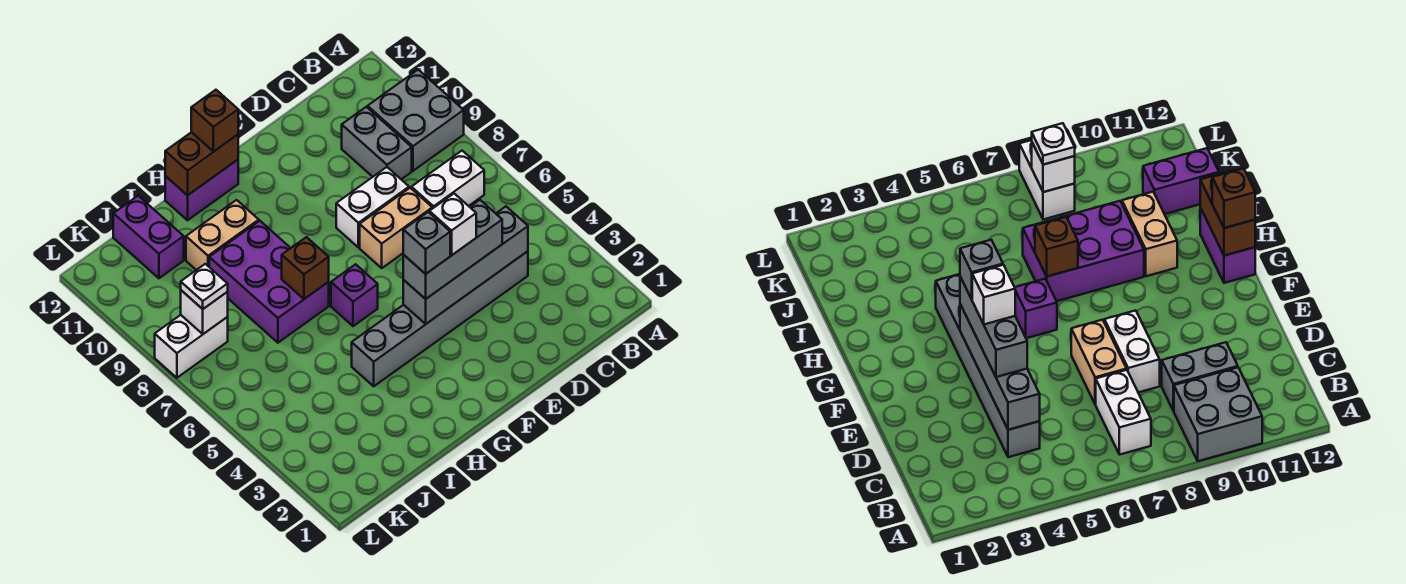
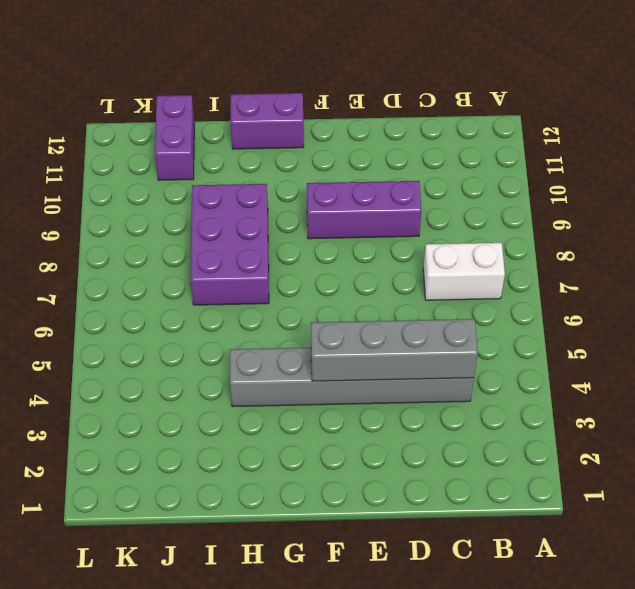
purple brick D9:F9 level 1 -> none
none -> grey brick A9:B10 level 1
none -> grey brick C9:C10 level 1
none -> tan brick D7:E7 level 1

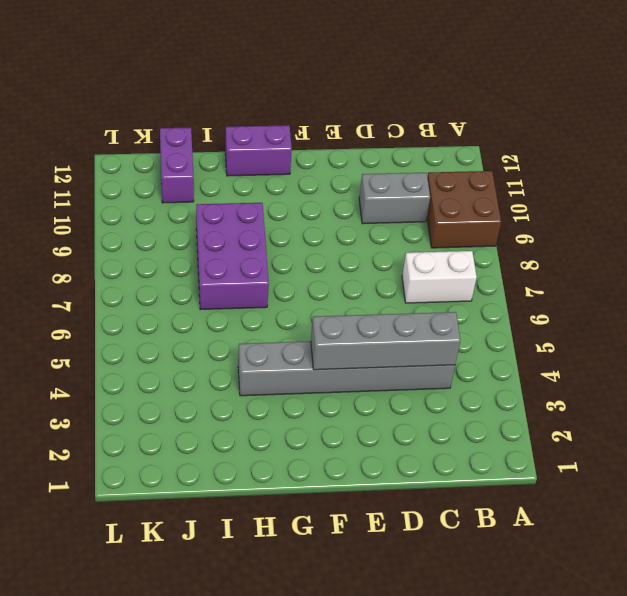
brown brick A9:B10 level 1 -> grey brick A9:B10 level 1
grey brick C10:D10 level 1 -> grey brick C9:C10 level 1
none -> tan brick D7:E7 level 1
none -> white brick D8:E8 level 1
none -> purple brick G6 level 1

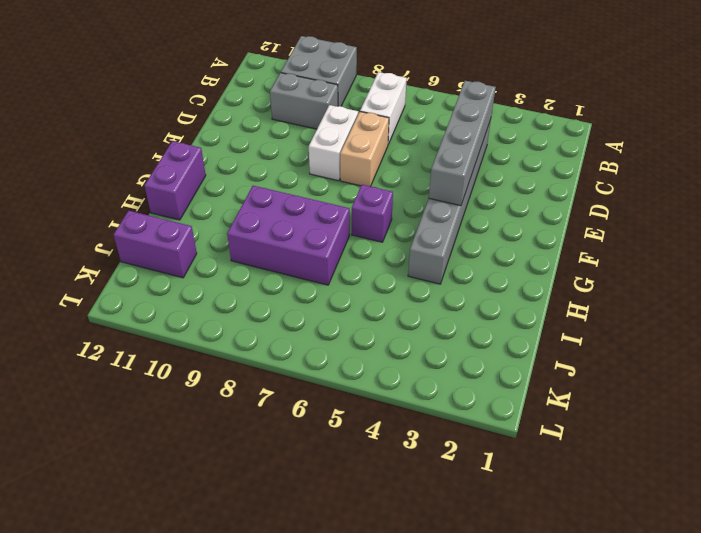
none -> tan brick H10:I10 level 1
none -> white brick K8:L8 level 1
none -> brown brick G12:H12 level 2

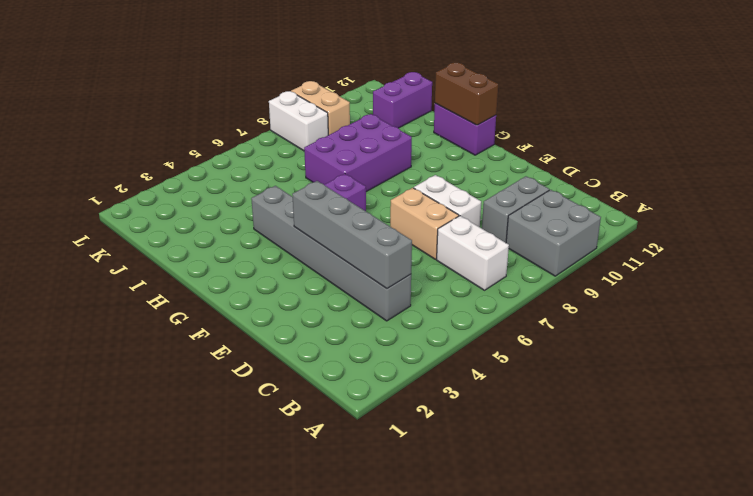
tan brick K9:L9 level 1 -> tan brick H10:I10 level 1
none -> brown brick H7 level 2
none -> white brick K8 level 2
none -> grey brick D4:F4 level 3

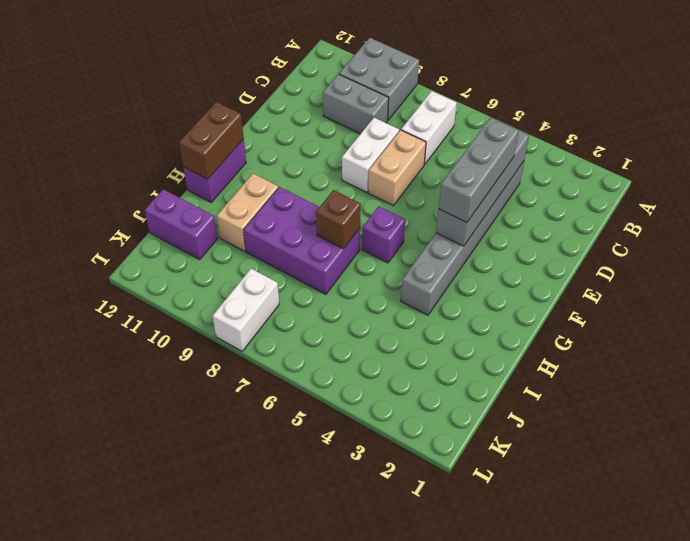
none -> white brick K8 level 2
none -> brown brick G12 level 3
none -> white plate K8 level 3

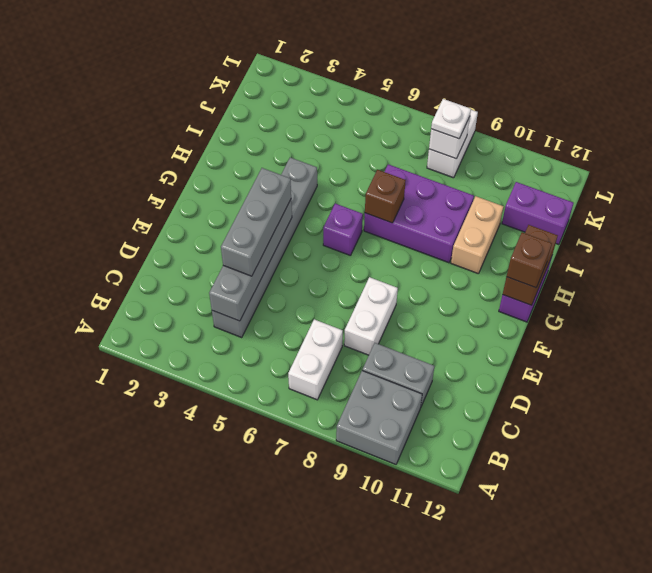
none -> tan brick D7:E7 level 1
none -> white brick E4 level 4
none -> grey brick F4 level 4

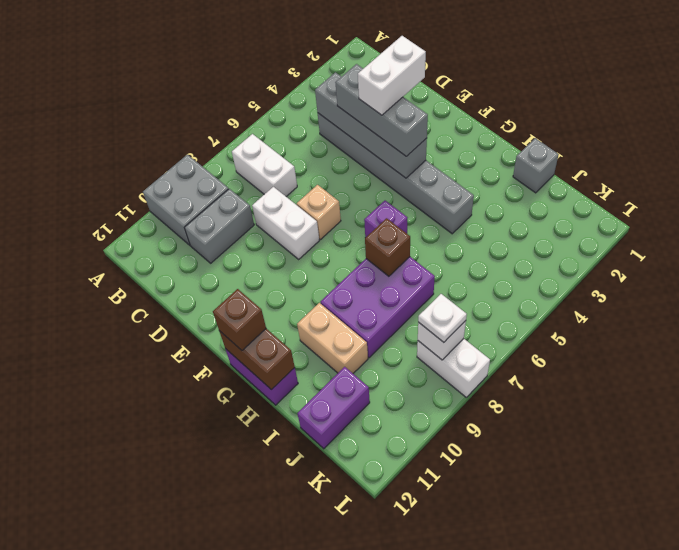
white brick E3:E4 level 4 -> white brick E4 level 4
tan brick E7 level 1 -> tan brick D7:E7 level 1
grey brick I1 level 1 -> grey brick F4 level 4

